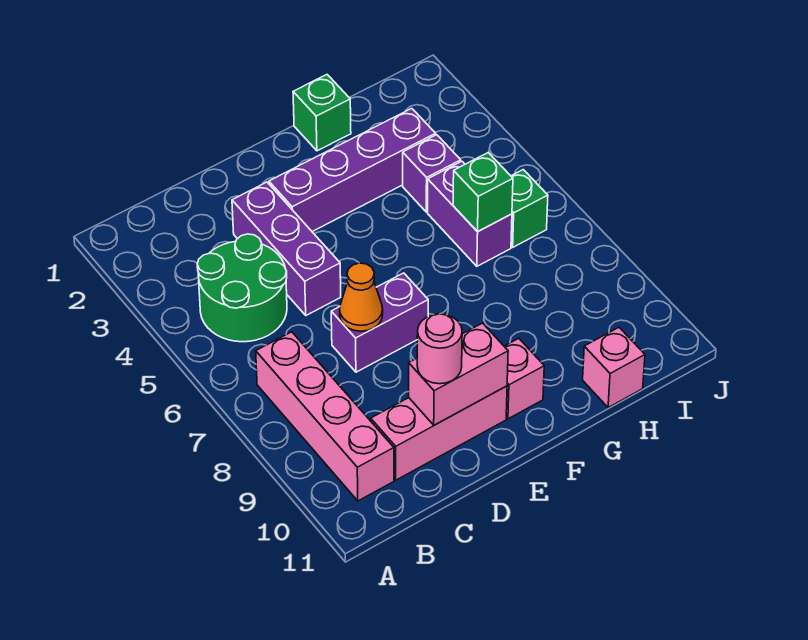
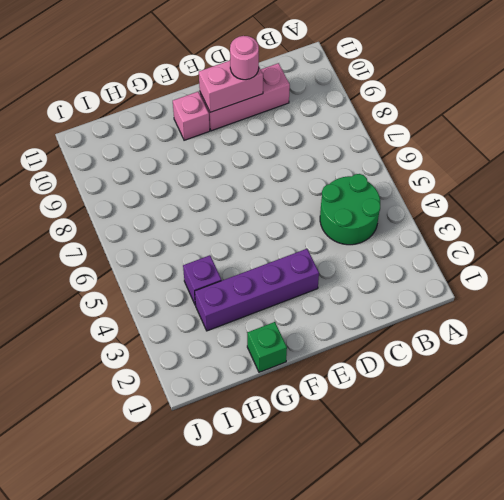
none -> pink brick B7:B10 level 1
none -> purple brick D3:D5 level 1
none -> purple brick D7:E7 level 1

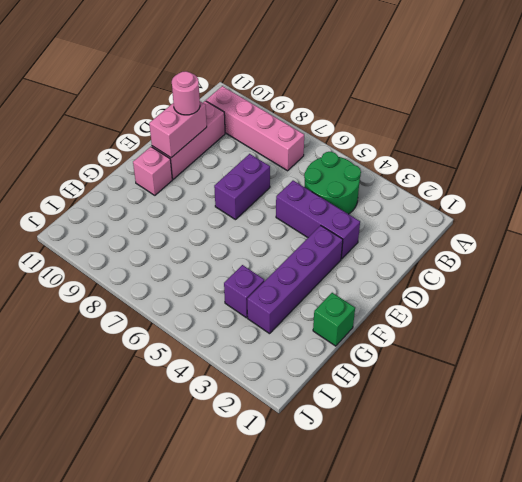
none -> purple brick H5:H6 level 1
none -> pink brick H11 level 1
none -> green brick I6 level 1

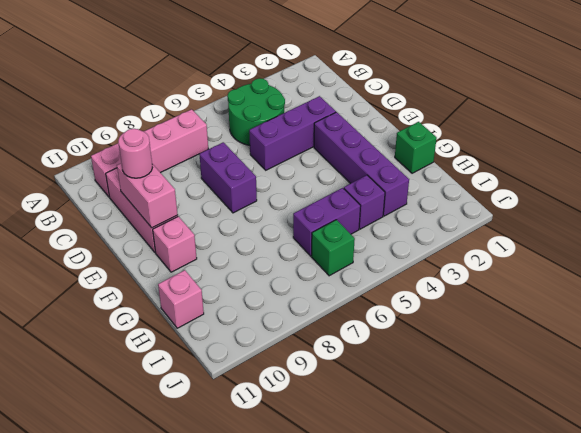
none -> orange cone D7 level 2
none -> green brick H6 level 2

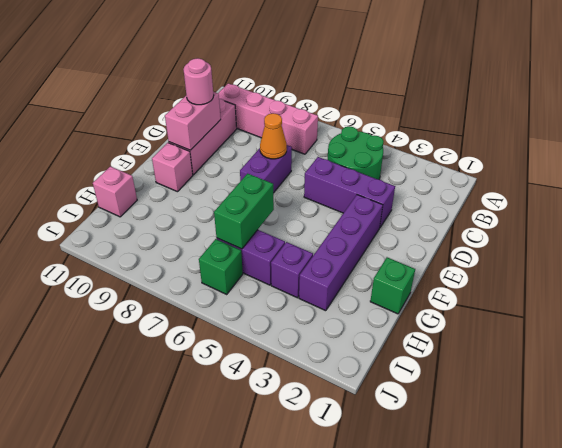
green brick G6:H6 level 2 -> green brick H6 level 2

